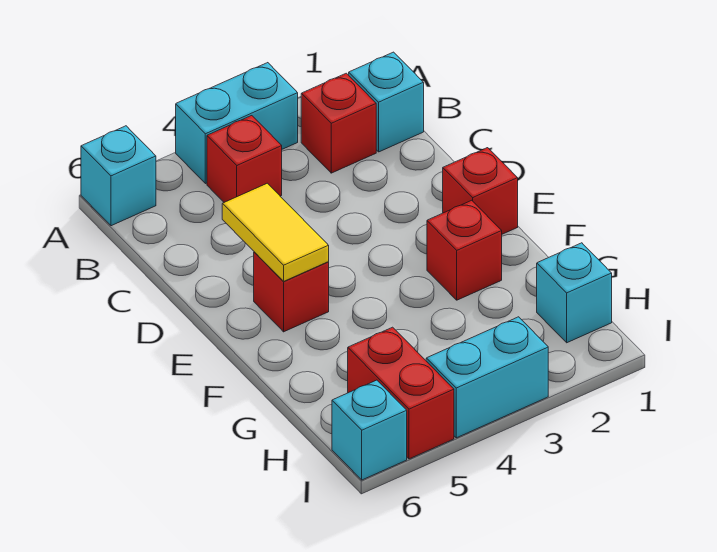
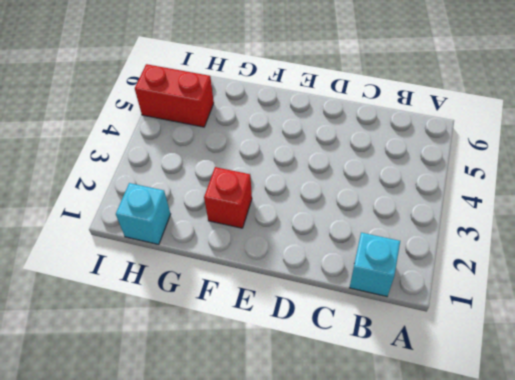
none -> cyan brick A3:A4 level 1
none -> cyan brick A6 level 1
none -> red brick B2 level 1

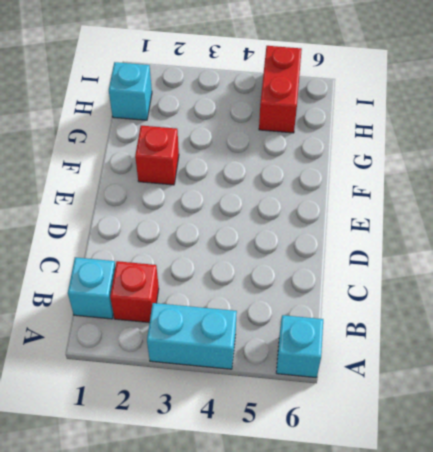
none -> red brick B4 level 1
none -> red brick E1 level 1
none -> red brick E5 level 1

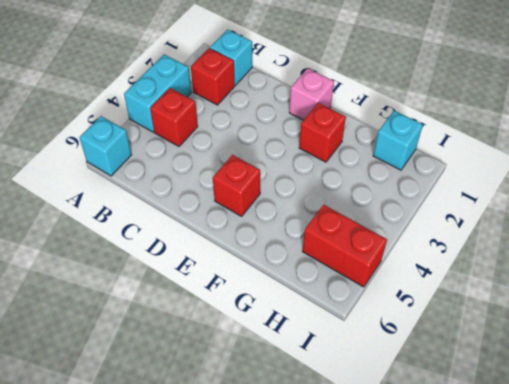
pink brick E1 level 1 -> red brick E1 level 1
none -> cyan brick I3:I4 level 1
none -> cyan brick I6 level 1
none -> yellow tile D5:E5 level 2

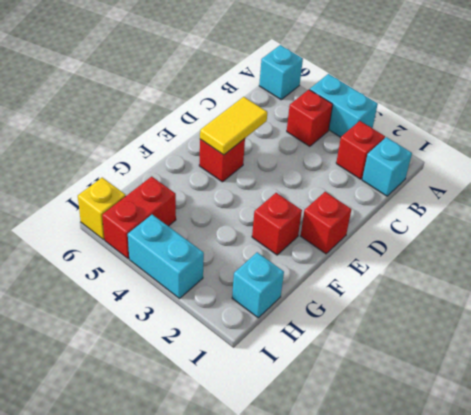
yellow brick I6 level 1 -> cyan brick I6 level 1

